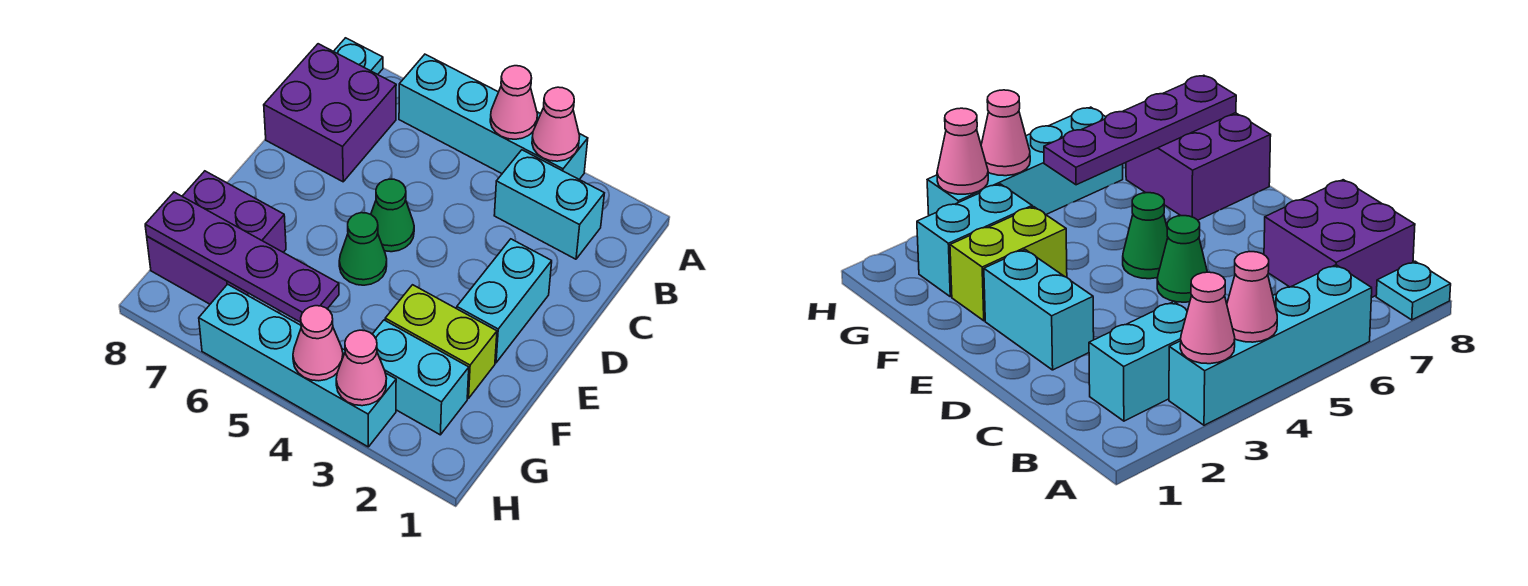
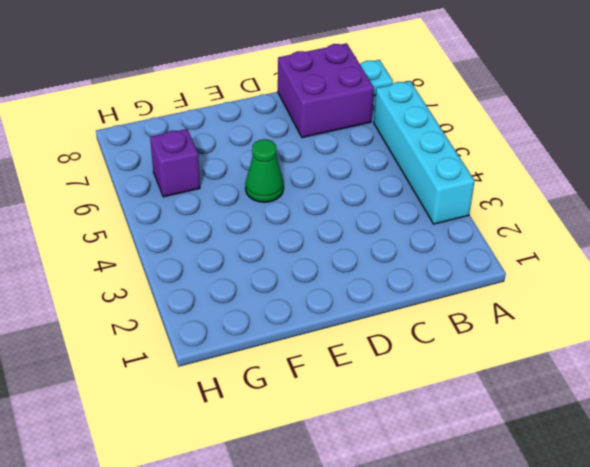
purple brick G6 level 1 -> none
none -> cyan brick B2:B3 level 1
none -> cyan brick D2:E2 level 1
none -> green cone D5 level 1

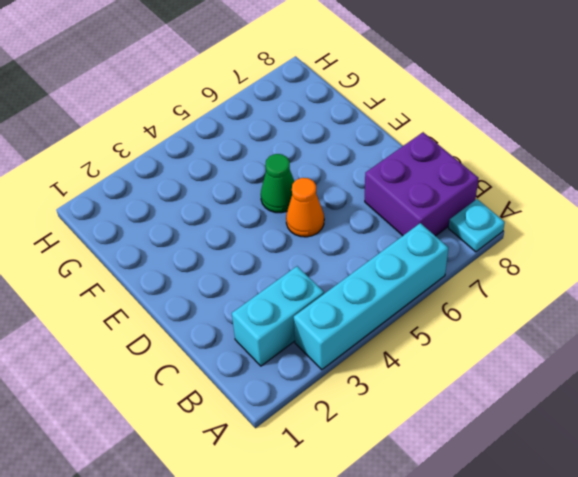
orange cone D5 level 1 -> green cone D5 level 1
none -> cyan brick D2:E2 level 1
none -> lime brick F2:F3 level 1
none -> purple brick F7:G8 level 1

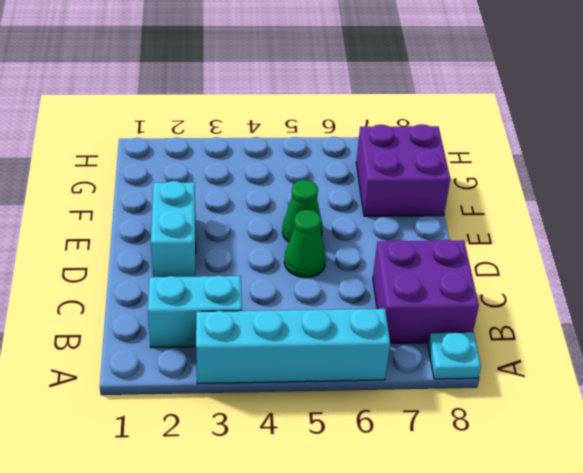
none -> lime brick F2:F3 level 1
none -> cyan brick G2:G3 level 1
none -> cyan brick H3:H6 level 1

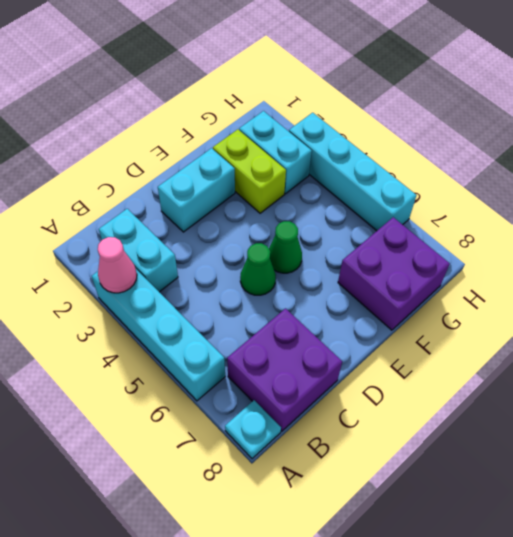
none -> pink cone A4 level 2
none -> purple plate G5:G8 level 2
none -> pink cone H3 level 2

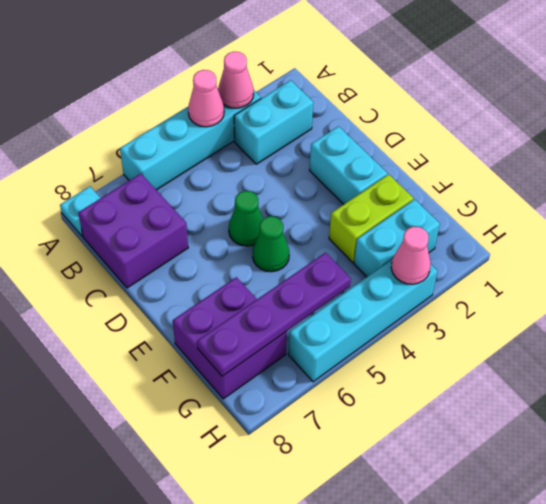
none -> pink cone H4 level 2

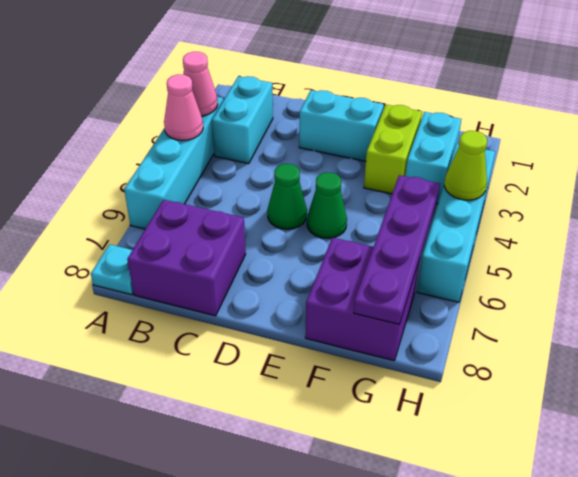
lime cone H4 level 2 -> pink cone H4 level 2
none -> pink cone H3 level 2

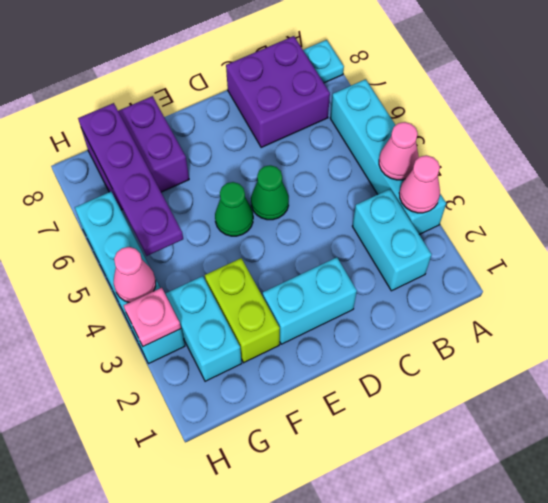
pink plate H3 level 2 -> pink cone H3 level 2

